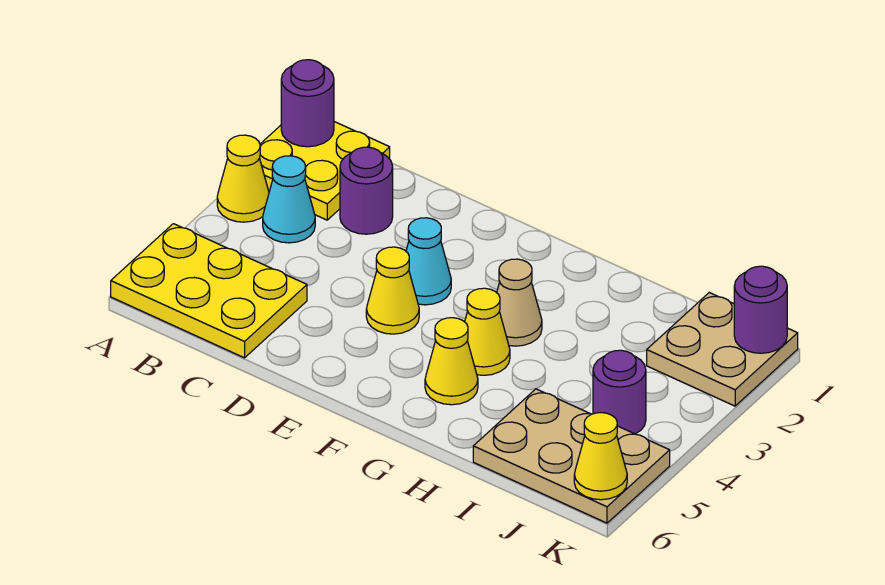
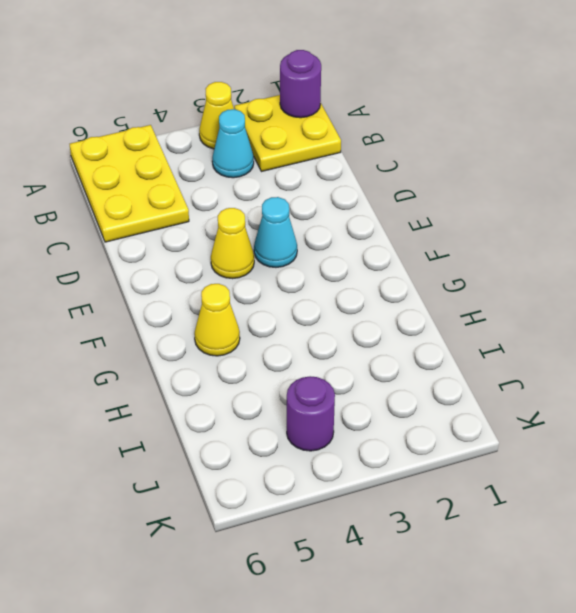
none -> purple round brick C2 level 1
none -> tan cone G3 level 1
none -> yellow cone G4 level 1

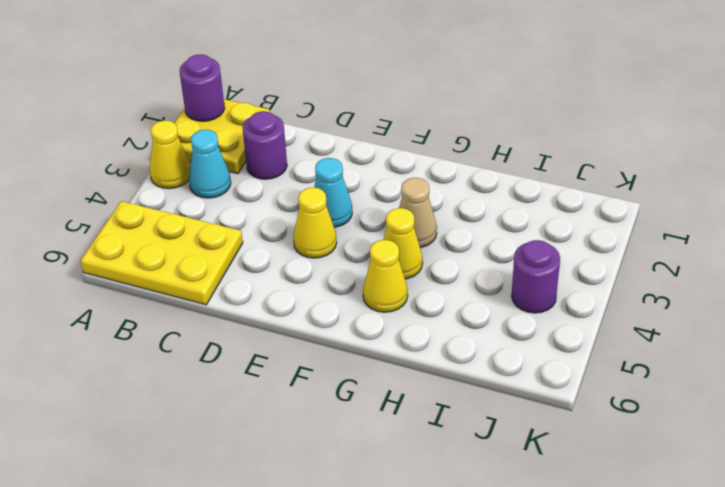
none -> tan plate I5:K6 level 1
none -> tan plate J1:K2 level 1
none -> purple round brick K1 level 2

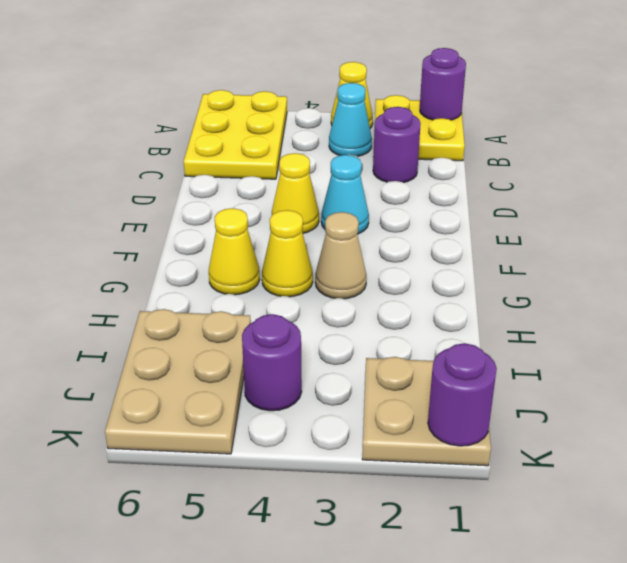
none -> yellow cone K6 level 2

